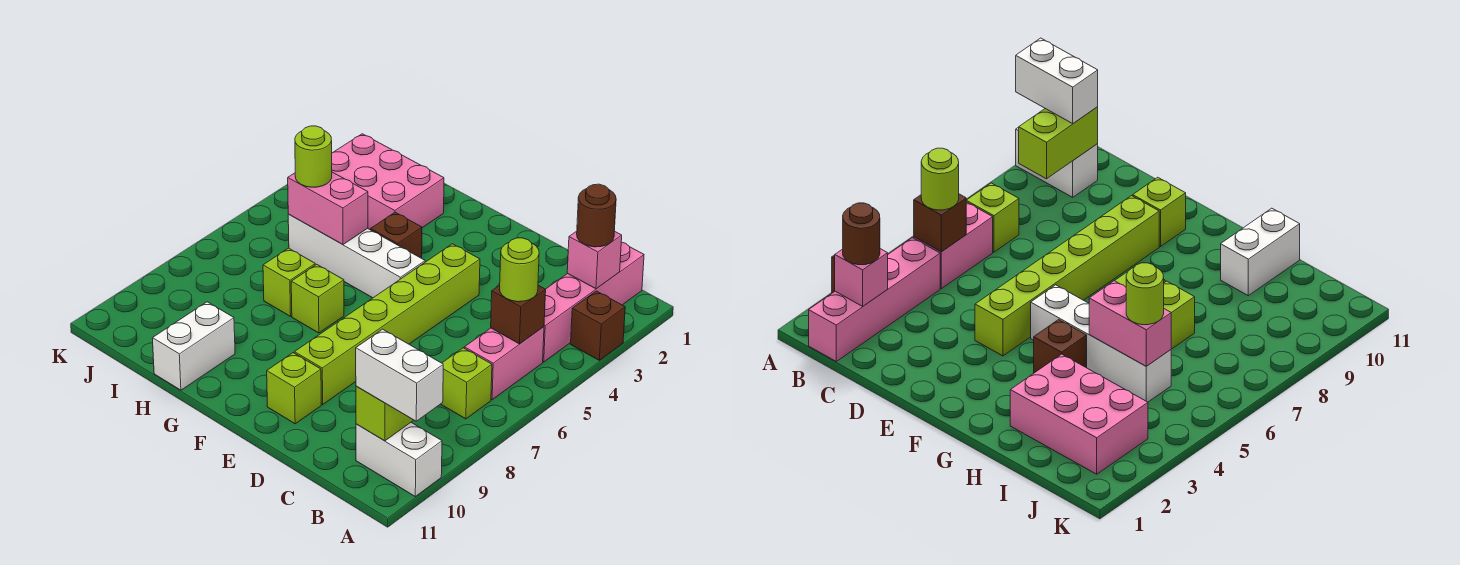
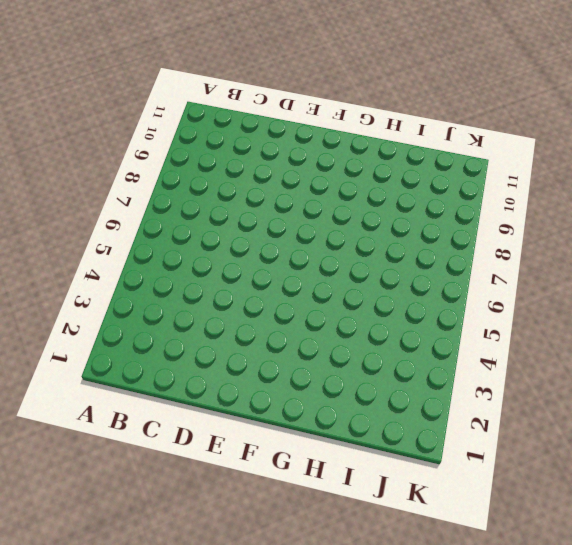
none -> brown brick A3 level 1
none -> white brick A10:B10 level 1
none -> pink brick B1:B4 level 1

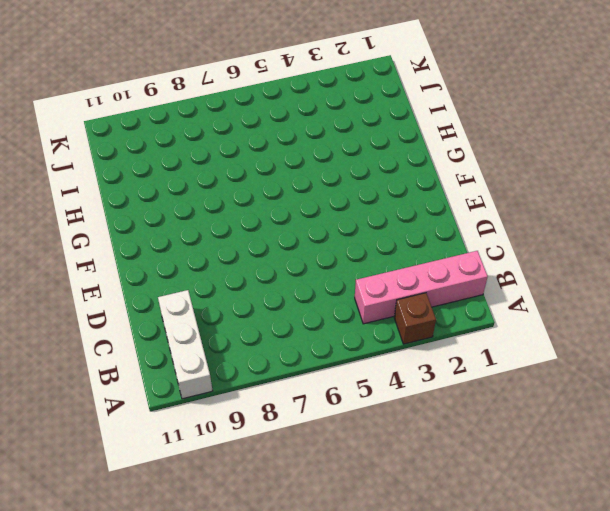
white brick A10:C10 level 1 -> white brick A10:B10 level 1
none -> pink brick B5:B6 level 1
none -> lime brick B7 level 1
none -> lime brick E4:E9 level 1

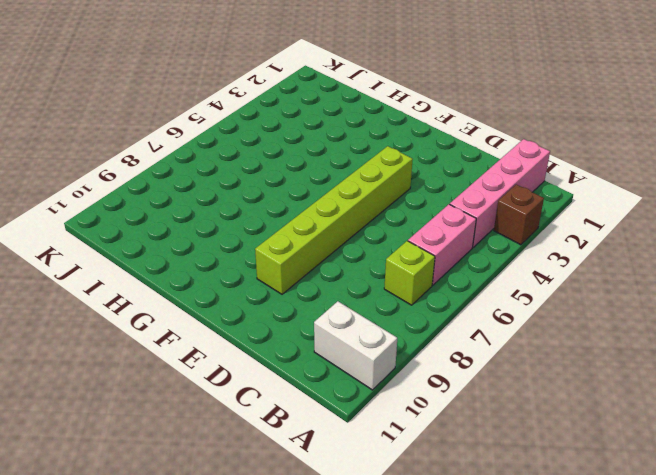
none -> lime brick E10 level 1
none -> white brick F5:I5 level 1
none -> brown brick G4 level 1

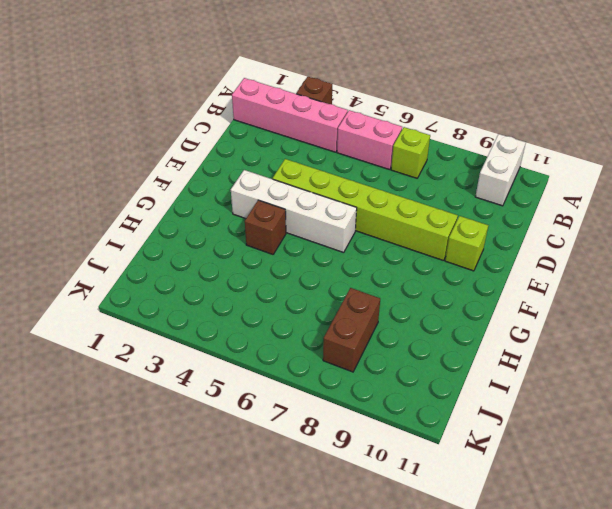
white brick F3:F6 level 1 -> white brick F5:I5 level 1
brown brick I8:J8 level 1 -> none
none -> lime brick G7 level 1
none -> pink brick H2:J3 level 1
none -> lime brick H7 level 1

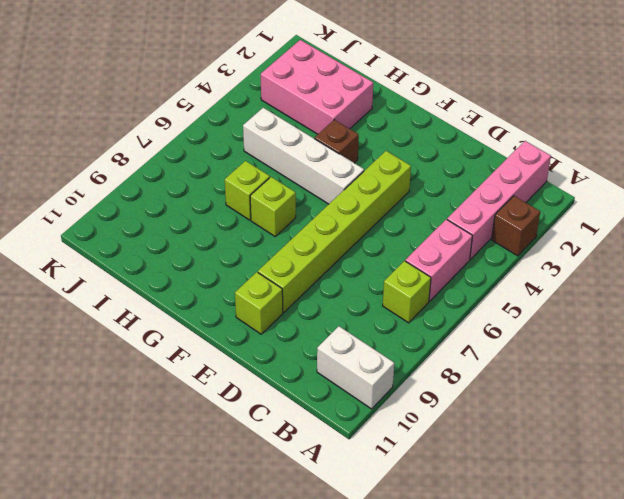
none -> white brick H10:H11 level 1
none -> pink brick B2 level 2
none -> brown brick B5 level 2

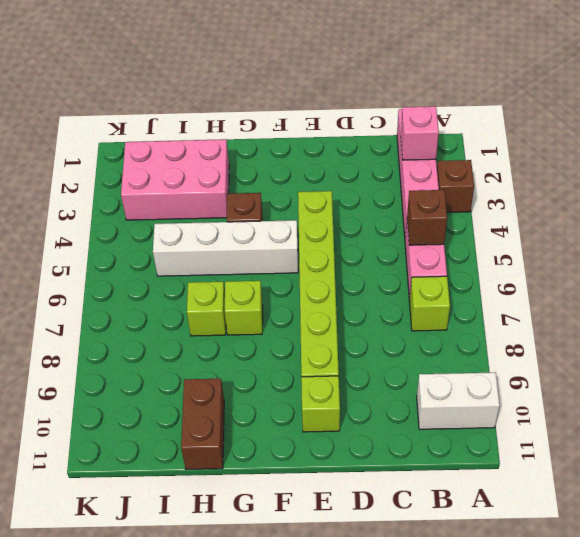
brown brick H10:H11 level 1 -> white brick H10:H11 level 1
none -> lime brick B9:B10 level 2
none -> pink brick H5:I5 level 2
none -> white brick A10:B10 level 3

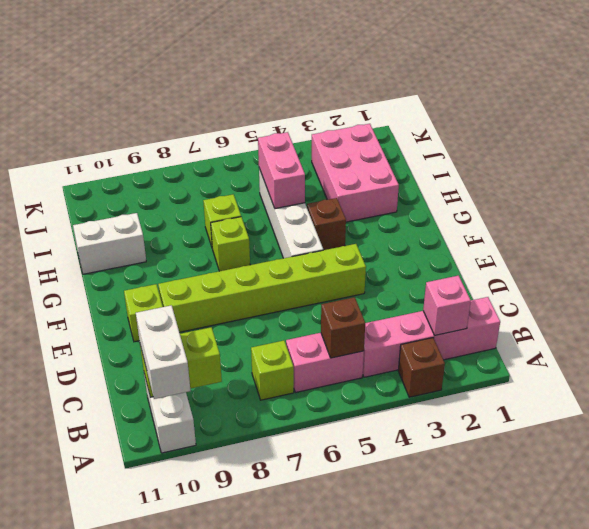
none -> brown round brick B2 level 3
none -> lime round brick B5 level 3
none -> lime round brick I5 level 3

